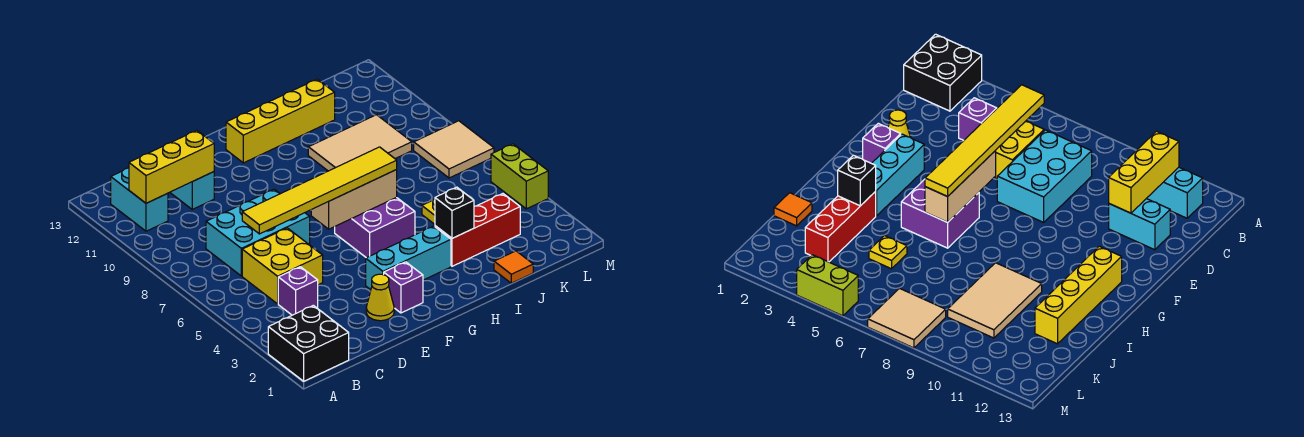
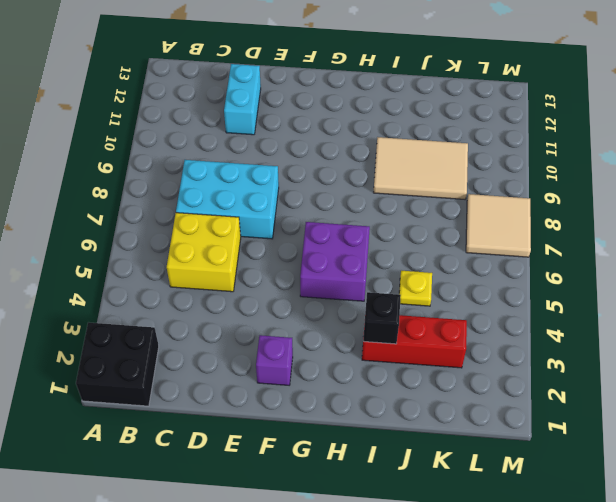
none -> cyan brick B11:B12 level 1
none -> purple brick C4 level 1
none -> yellow cone E2 level 1

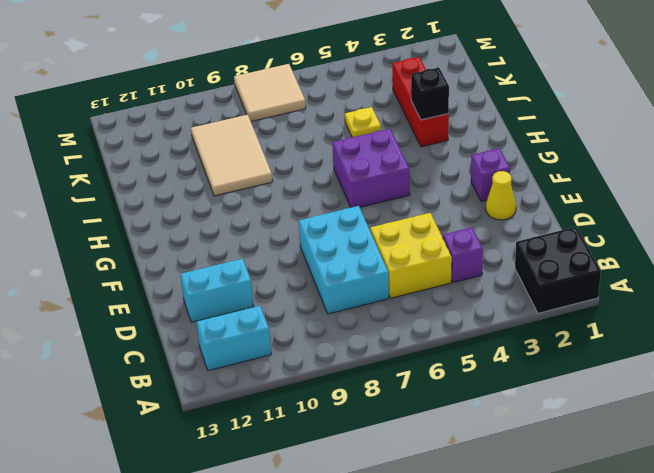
none -> cyan brick F3:H3 level 1
none -> yellow brick G12:J12 level 1
none -> orange tile J1 level 1

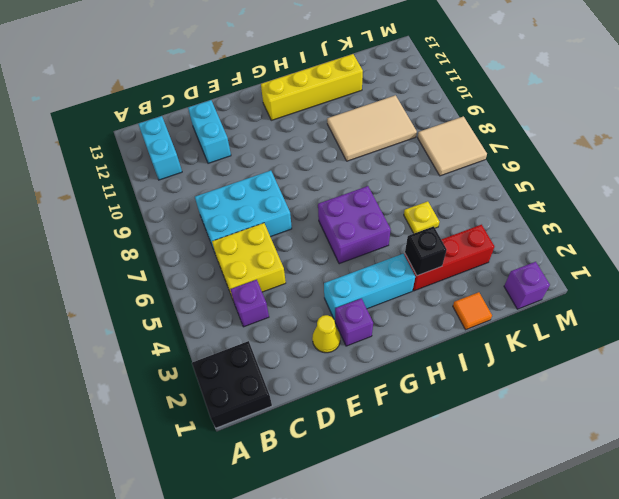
purple brick L1 level 1 -> none
none -> lime brick M4:M5 level 1
none -> yellow brick B11:D11 level 2
none -> tan brick F6:H6 level 2

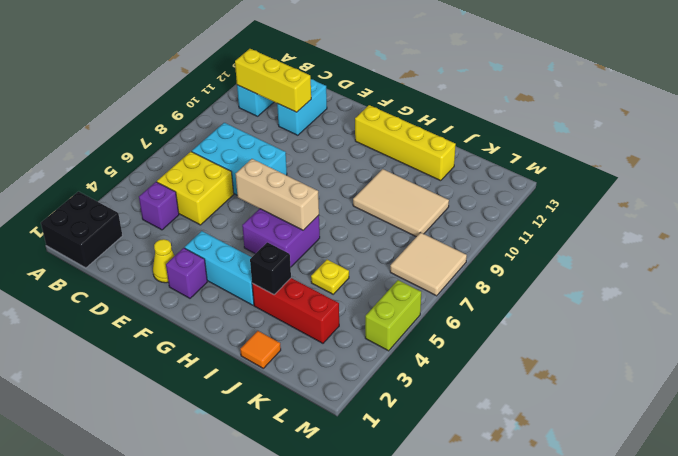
none -> yellow tile C6:H6 level 3

